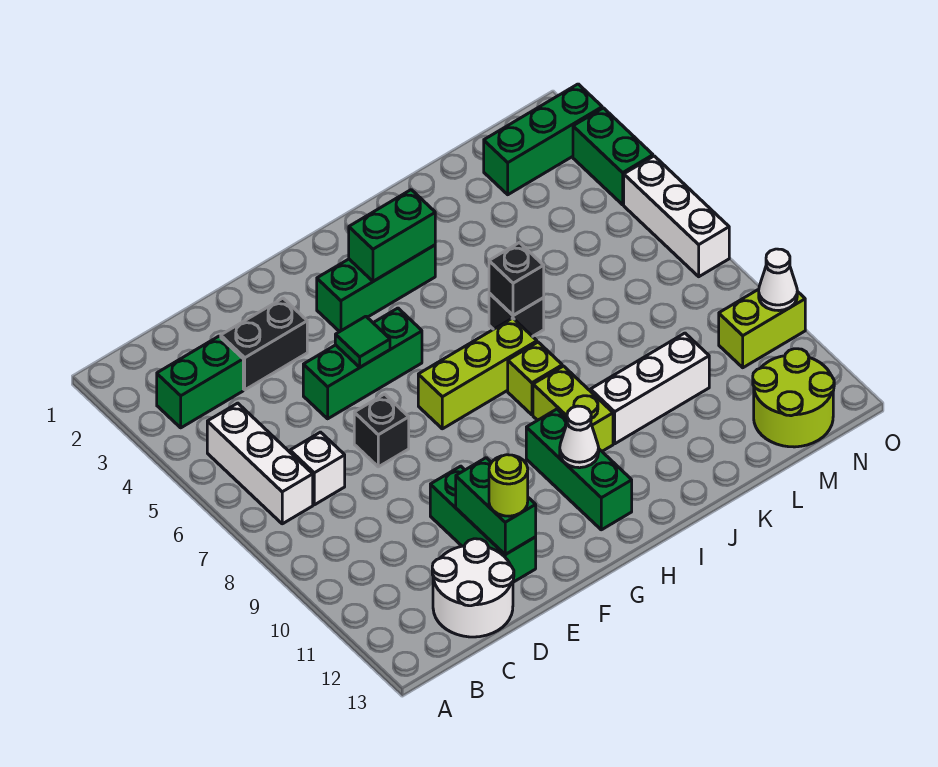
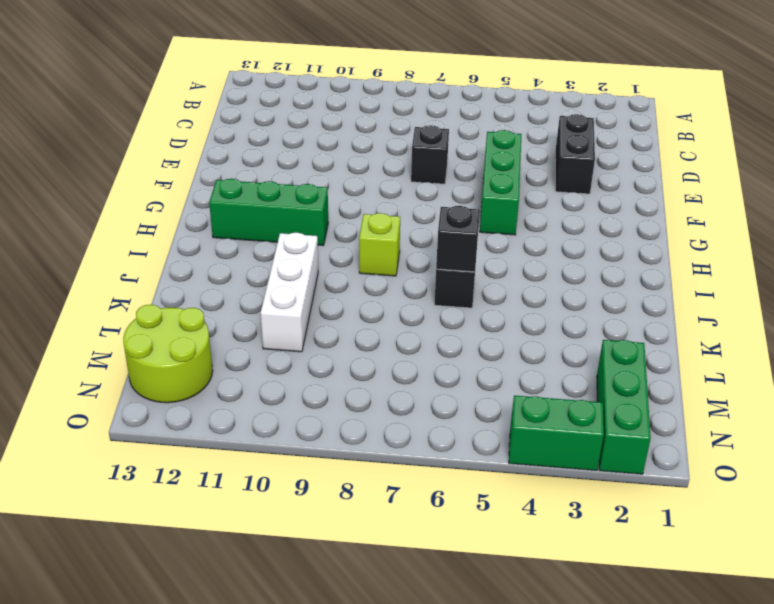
none -> green brick B3:C3 level 1
none -> white brick B5:B7 level 1
none -> white brick C7 level 1

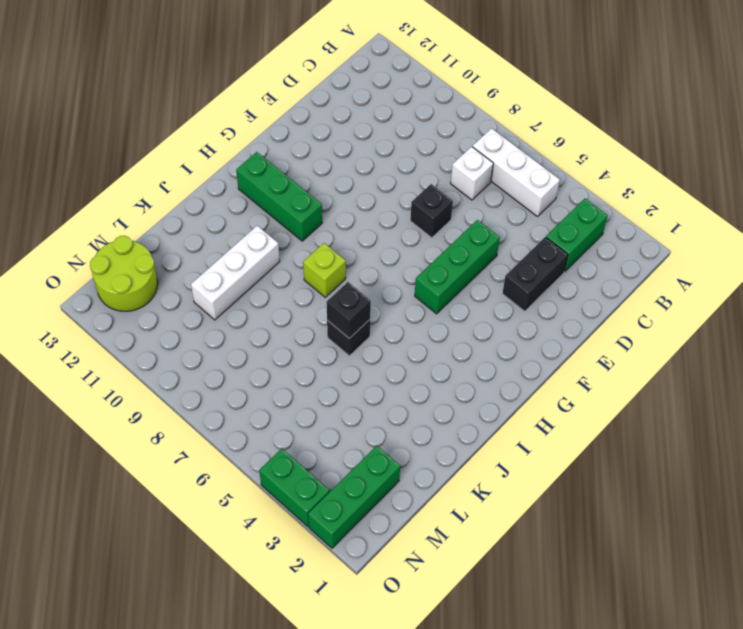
none -> white round brick C12:D13 level 1
none -> green brick E10:E12 level 1
none -> green brick G3:I3 level 1

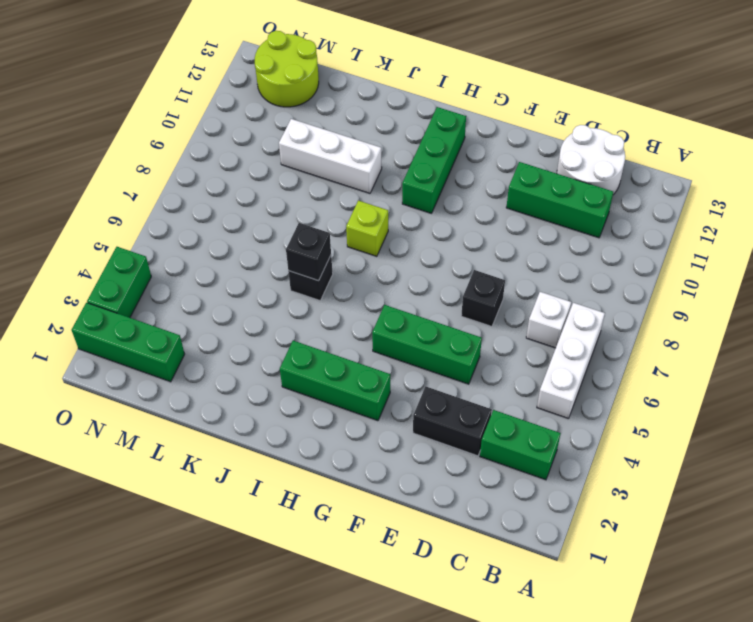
green brick C11:E11 level 1 -> green brick E10:E12 level 1
none -> lime brick G7:I7 level 1
none -> lime brick I9:I10 level 1
none -> lime brick N10:O10 level 1

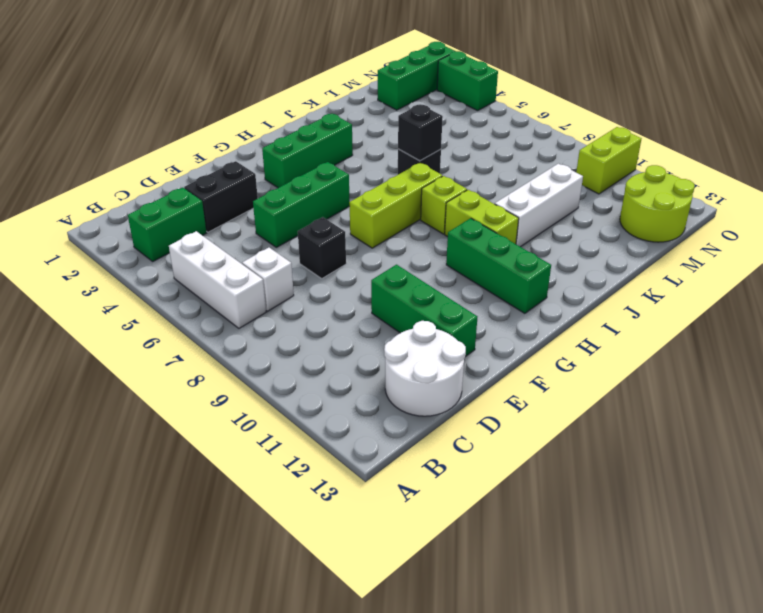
none -> white brick O5:O7 level 1
none -> green brick E11:E12 level 2
none -> green tile F5 level 2

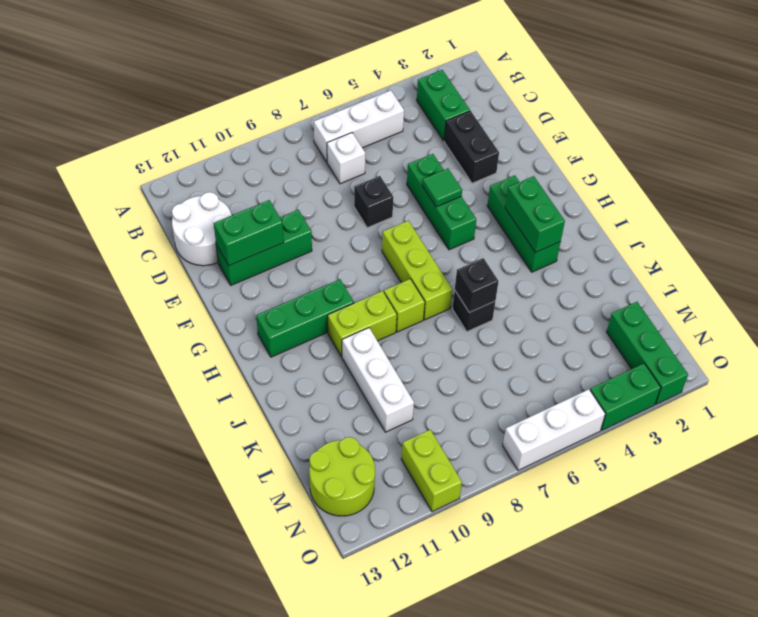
none -> white cone H11 level 2
none -> white cone O10 level 2
none -> lime round brick E12 level 3

